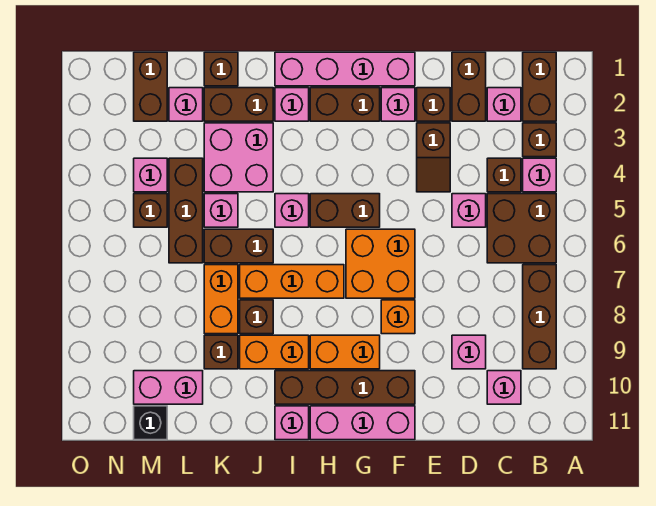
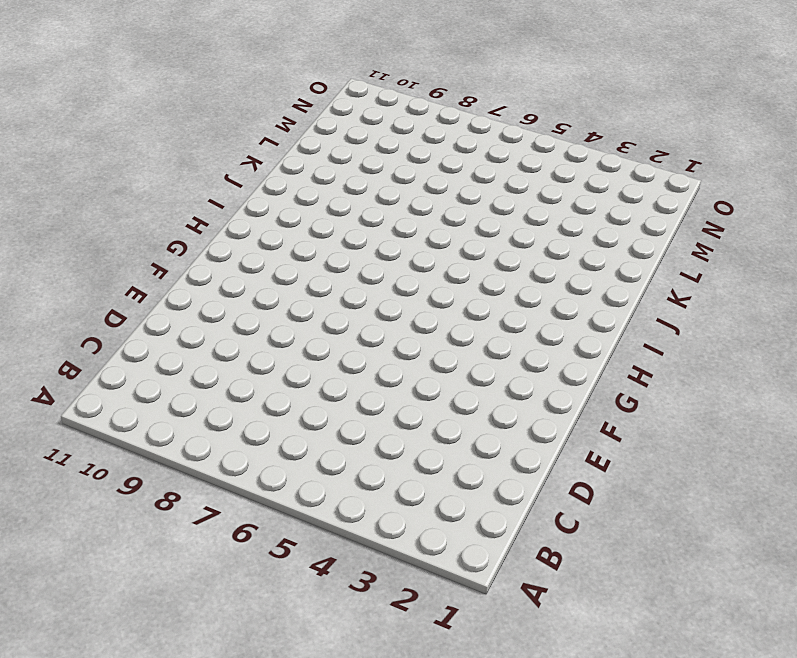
none -> brown brick B1:B2 level 1
none -> brown brick B3 level 1
none -> pink brick B4 level 1
none -> brown brick B5:C6 level 1

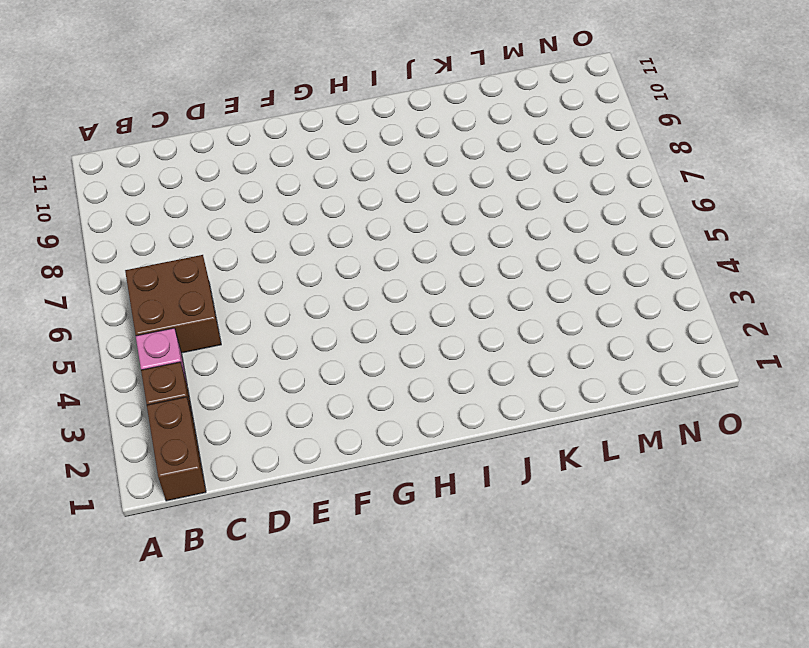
none -> brown brick B7:B9 level 1
none -> pink brick C2 level 1
none -> brown brick C4 level 1
none -> pink brick C10 level 1

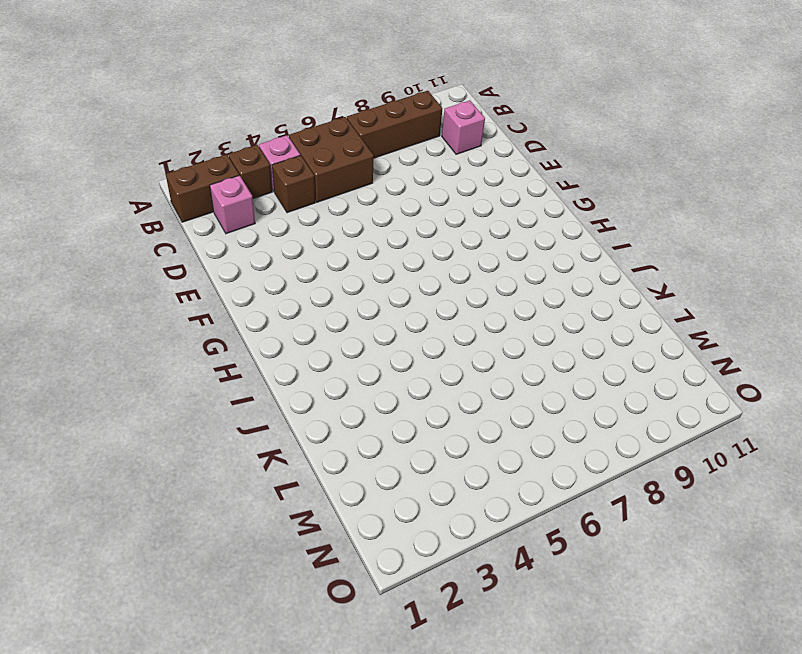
none -> brown brick D1:D2 level 1
none -> pink brick D5 level 1
none -> pink brick D9 level 1
none -> brown brick E2 level 1

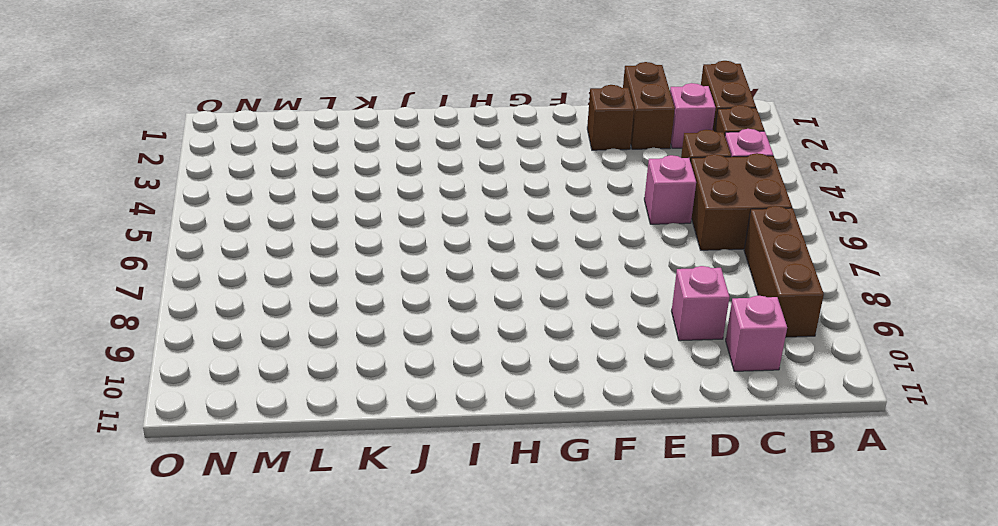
none -> brown slope E3:E4 level 1 top 3
none -> pink brick F1:I1 level 1
none -> pink brick F2 level 1
none -> orange brick F6:G7 level 1

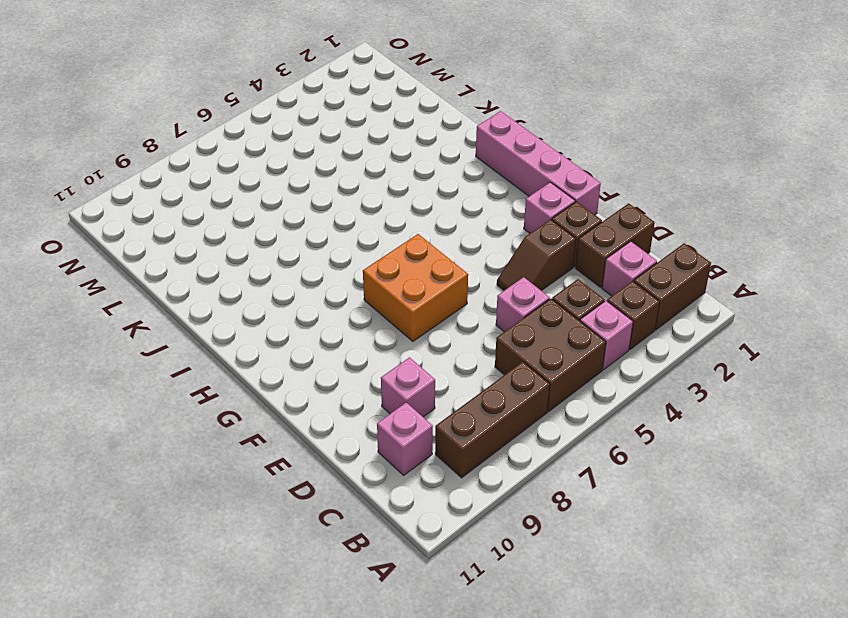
none -> orange brick F8 level 1
none -> brown brick F10:I10 level 1
none -> pink brick F11:H11 level 1
none -> brown brick G2:H2 level 1

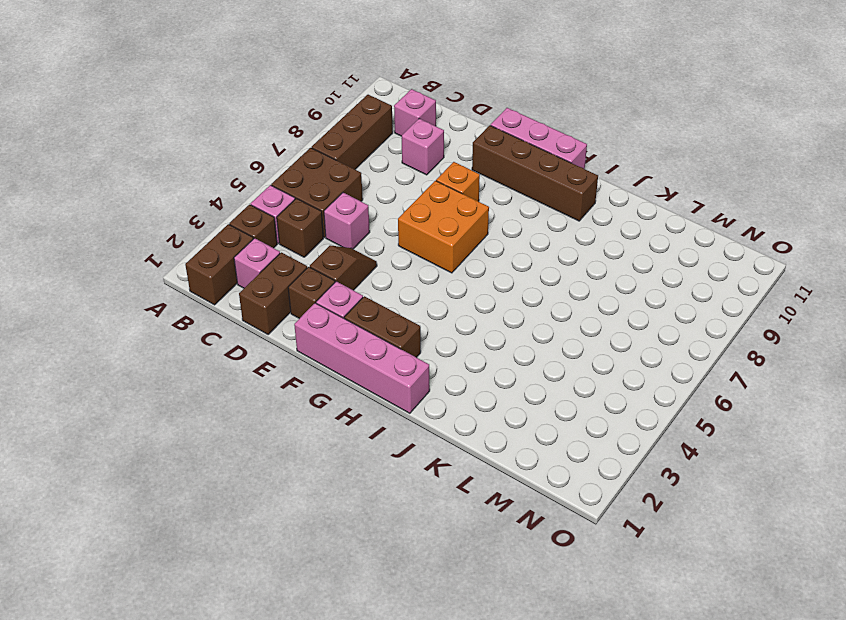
none -> brown brick G5:H5 level 1
none -> orange brick G9:H9 level 1
none -> orange brick H7:J7 level 1
none -> pink brick I2 level 1

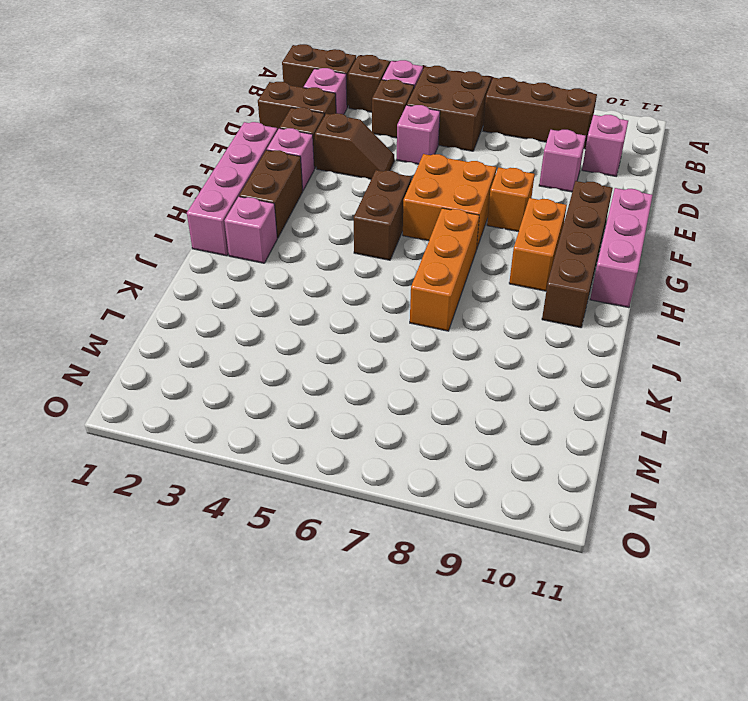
none -> pink brick I5 level 1
none -> orange brick I9:J9 level 1
none -> pink brick I11 level 1
none -> brown brick J2:K2 level 1

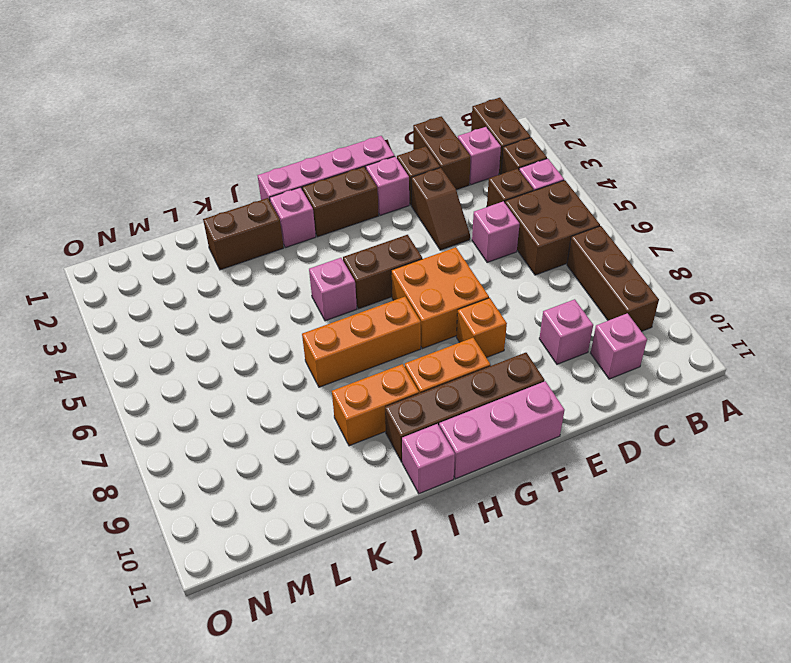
none -> pink brick J3:K4 level 1
none -> brown brick J6:K6 level 1
none -> brown brick J8 level 1
none -> brown brick K1 level 1

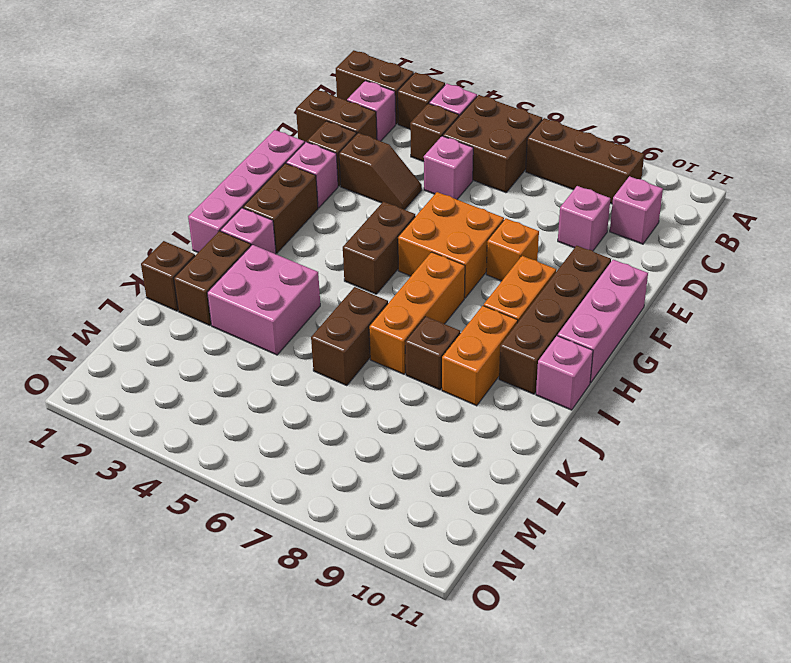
none -> pink brick I5 level 1
none -> pink brick K5 level 1
none -> orange brick K7:K8 level 1
none -> brown brick K9 level 1

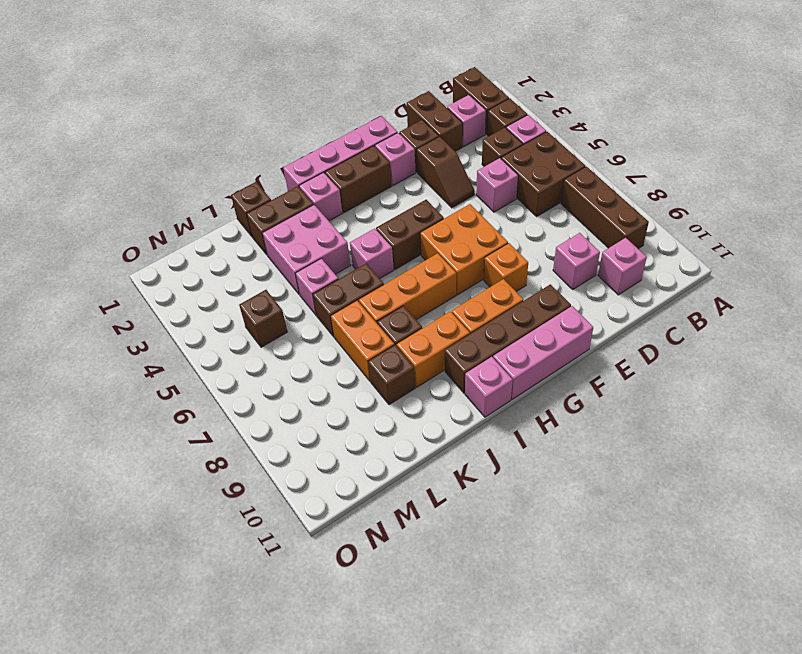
none -> pink brick L2 level 1
none -> brown brick L4:L6 level 1
none -> pink brick L10:M10 level 1
none -> brown brick M1:M2 level 1

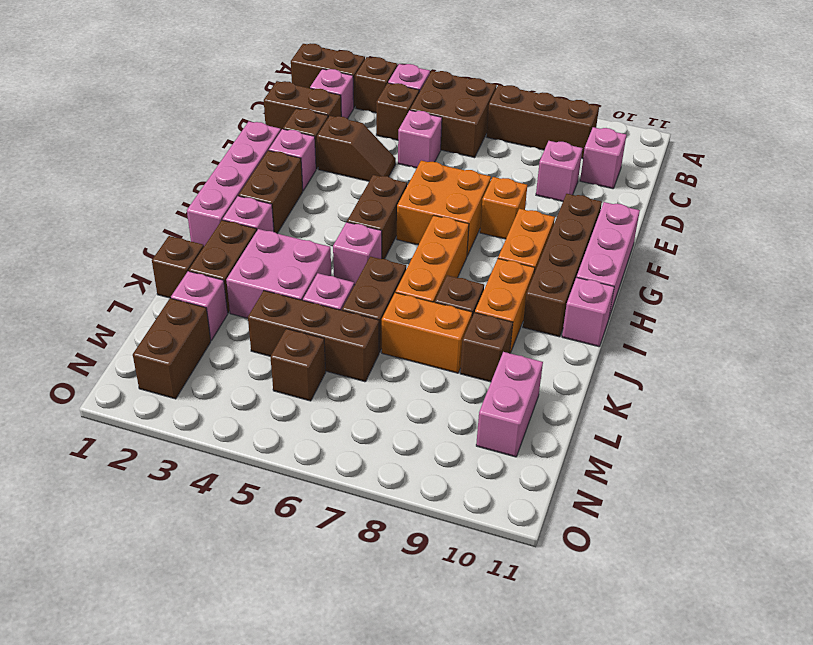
brown brick M2:N2 level 1 -> brown brick M1:M2 level 1
none -> pink brick M4 level 1
none -> black brick M11 level 1

